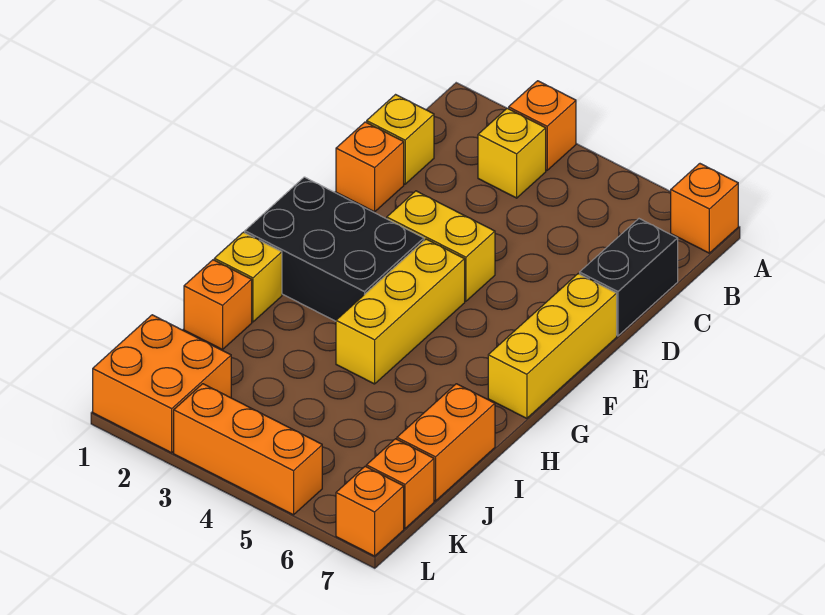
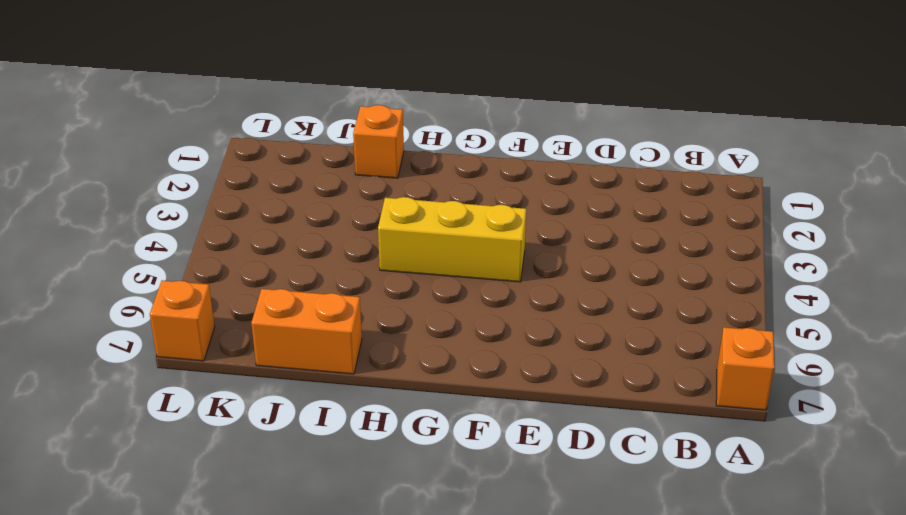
none -> orange brick A3 level 1
none -> yellow brick B3 level 1
none -> yellow brick C1 level 1

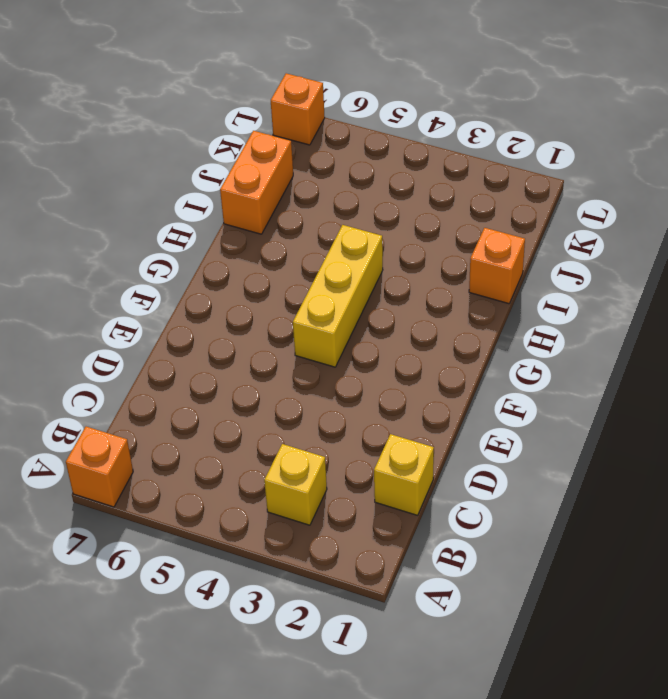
none -> orange brick A3 level 1
none -> black brick C7:D7 level 1
none -> orange brick D1 level 1

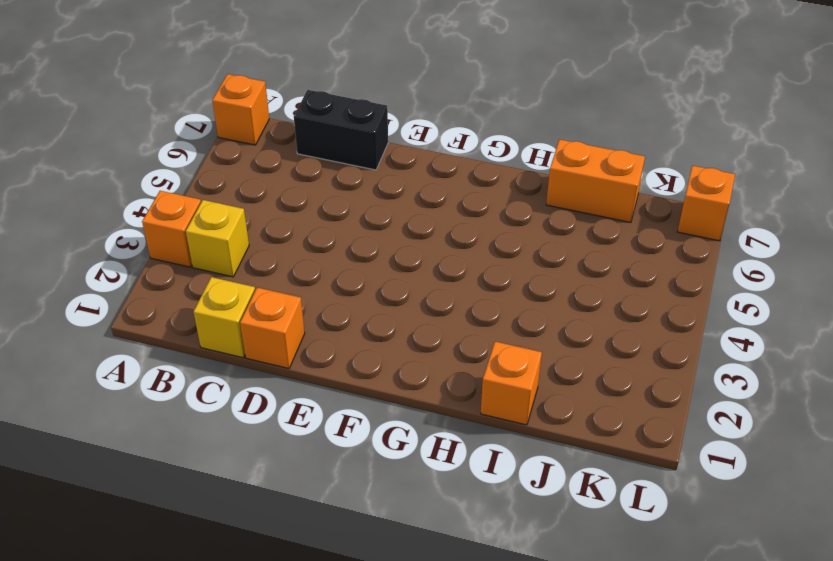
none -> yellow brick E3:E4 level 1
none -> yellow brick E7:G7 level 1
none -> black brick F1:G3 level 1

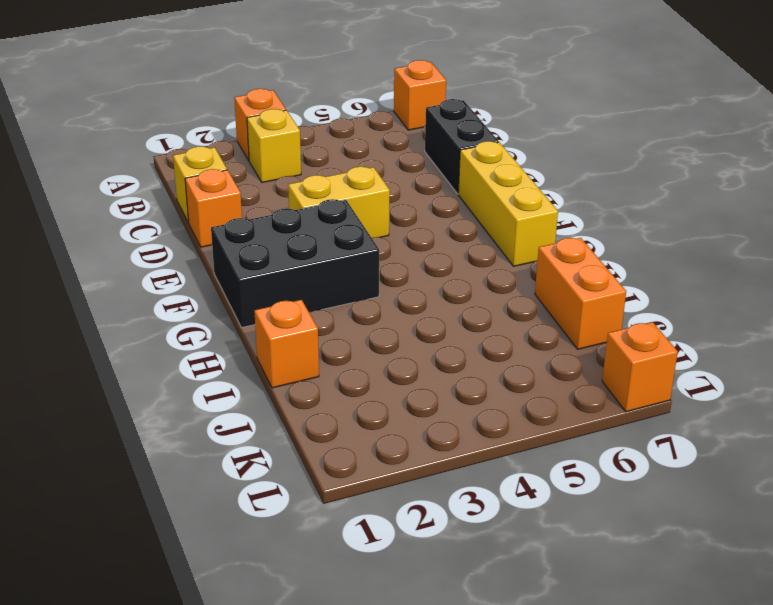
none -> yellow brick F4:H4 level 1
none -> yellow brick H1 level 1
none -> orange brick K1:L2 level 1

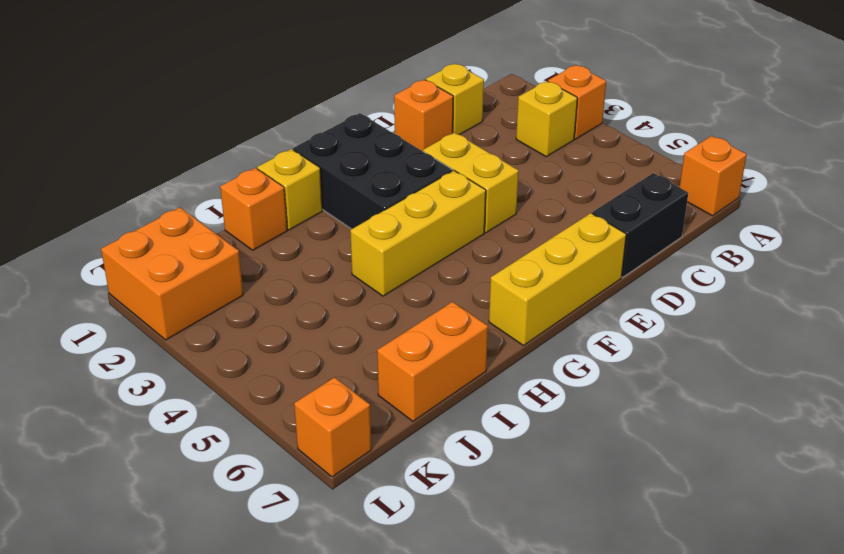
none -> orange brick K7 level 1
none -> orange brick L3:L5 level 1

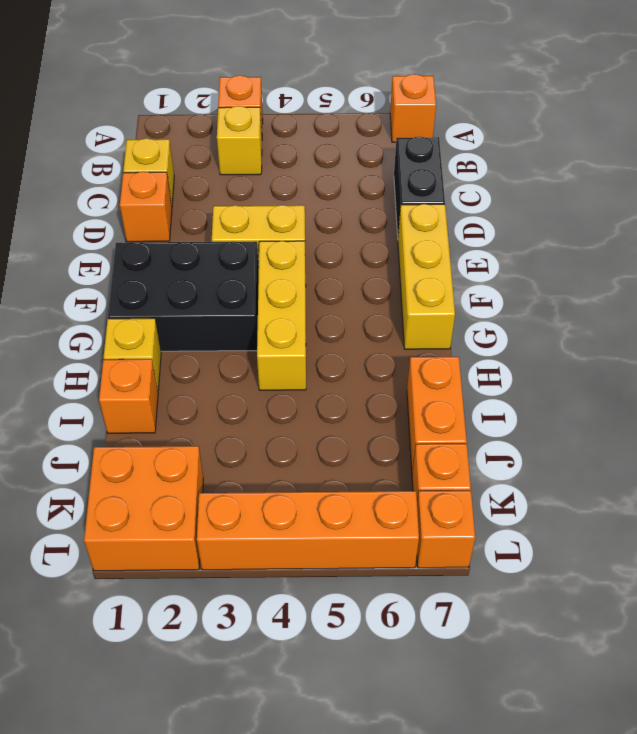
orange brick L3:L6 level 1 -> orange brick L3:L5 level 1

